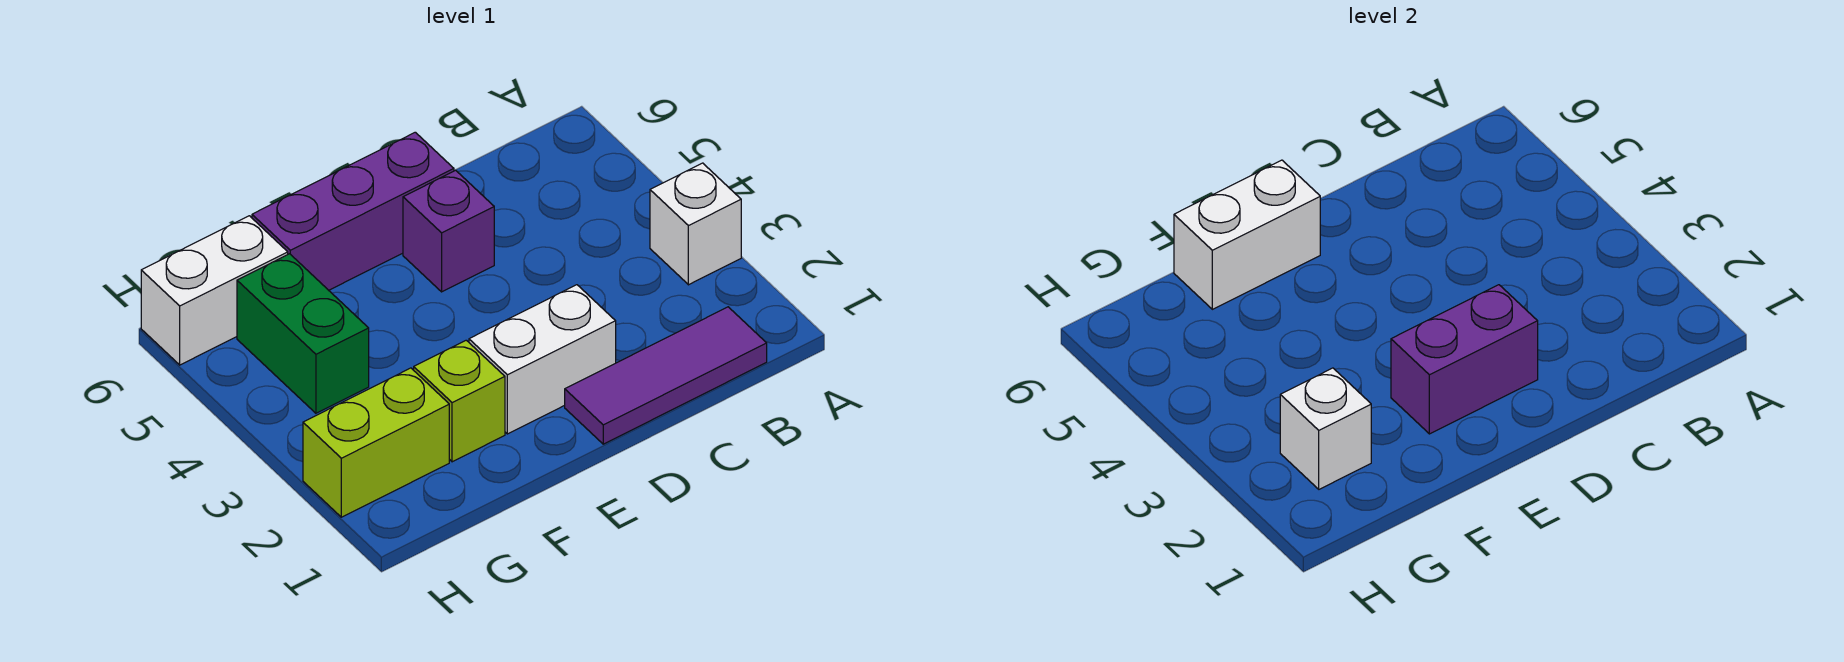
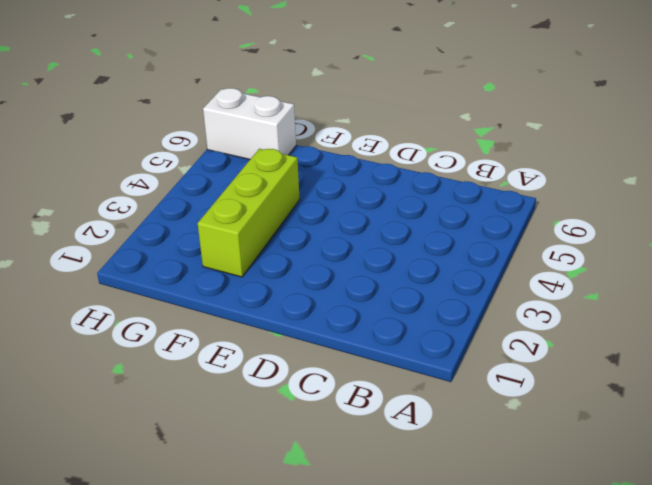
lime brick F2:F4 level 1 -> lime brick F2 level 1
none -> white brick A3 level 1
none -> purple tile B1:D1 level 1
none -> white brick D2:E2 level 1

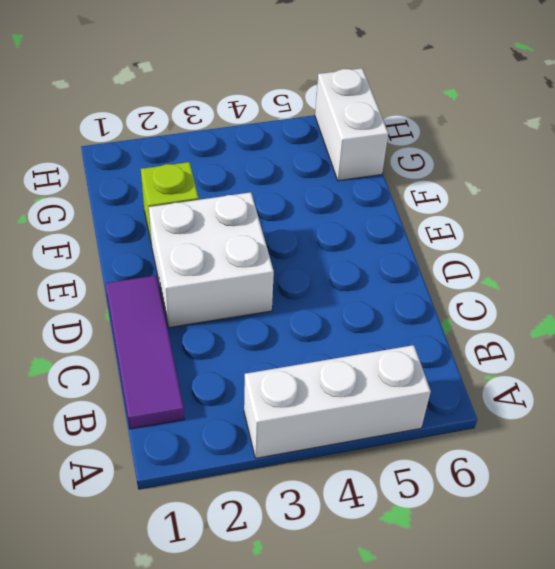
white brick A3:A5 level 1 -> white brick A3 level 1
white brick D2:E3 level 1 -> white brick D2:E2 level 1
none -> purple brick D5 level 1
none -> purple brick D6:F6 level 1
none -> lime brick G2:H2 level 1

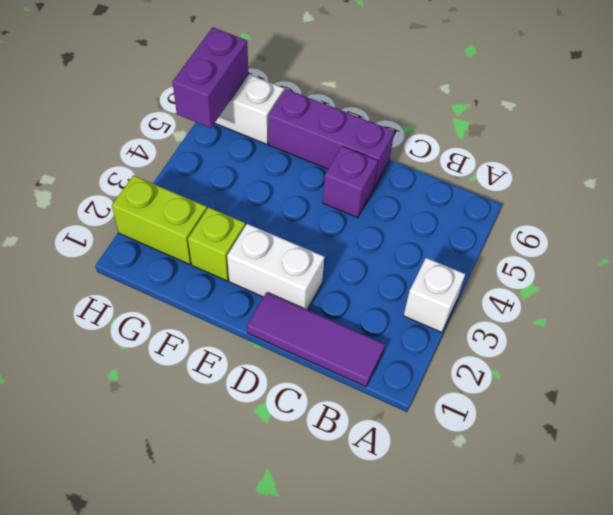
purple brick H5:H6 level 2 -> purple brick D2:E2 level 2
none -> green brick G4:G5 level 1
none -> white brick E6:F6 level 2
none -> white brick G2 level 2

